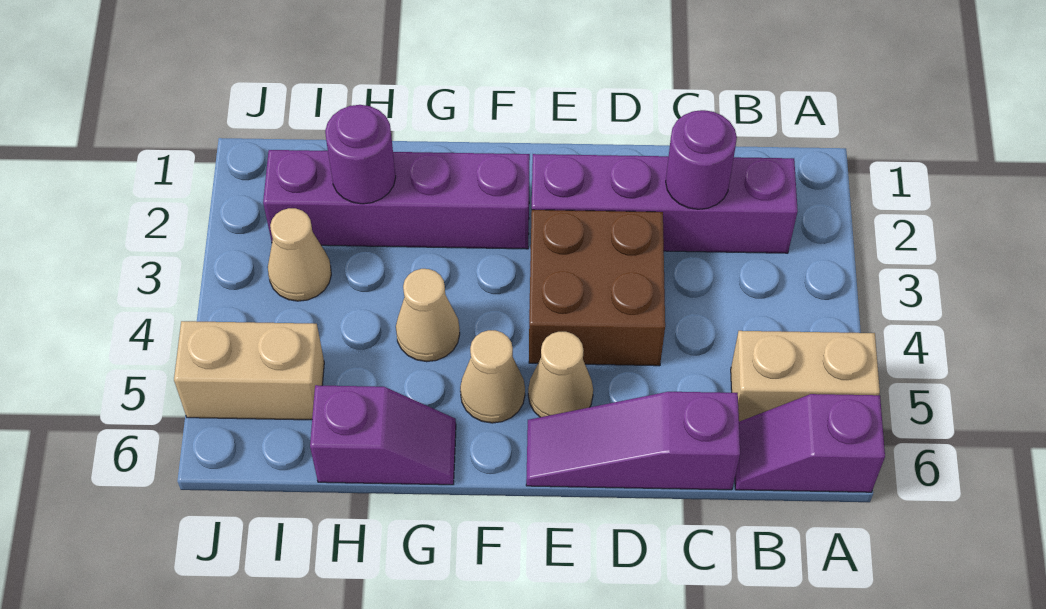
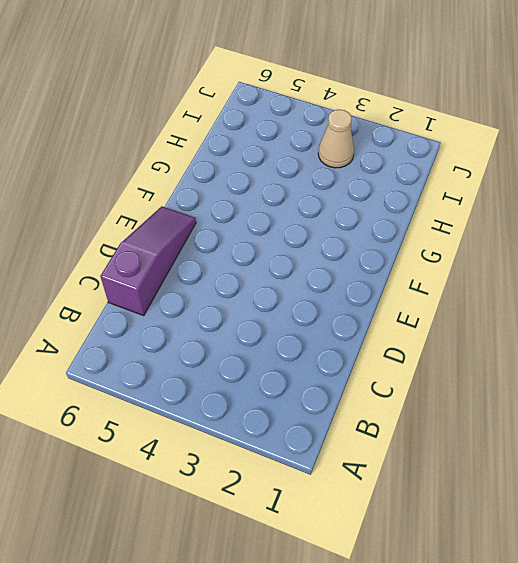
none -> tan brick A5:B5 level 1
none -> purple slope A6:B6 level 1 top A
none -> purple brick B2:E2 level 1

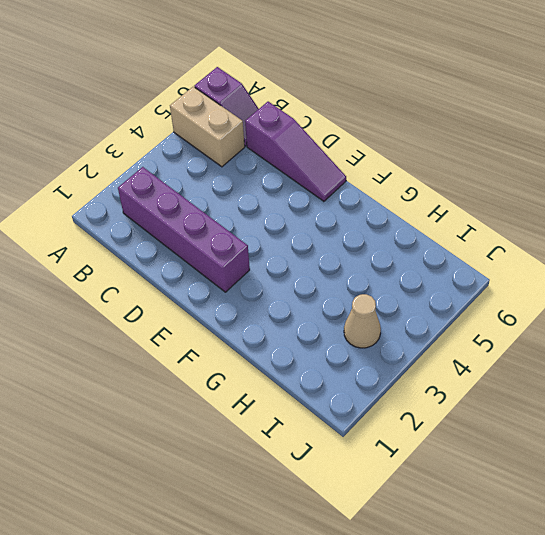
none -> brown brick D3:E4 level 1
none -> tan cone E5 level 1
none -> purple brick F2:I2 level 1

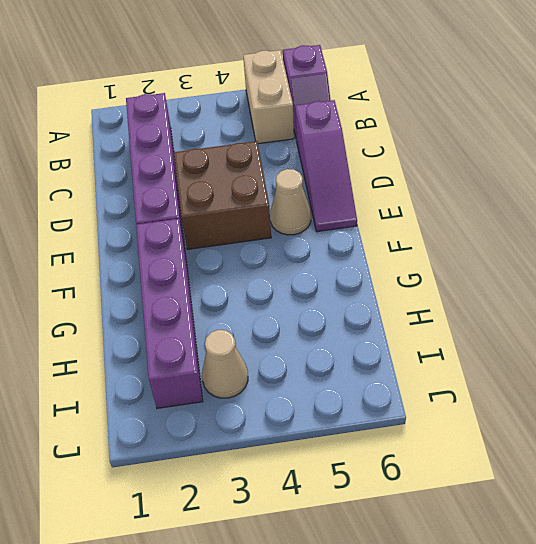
none -> tan cone F5 level 1
none -> tan cone G4 level 1
none -> purple slope G6:H6 level 1 top H

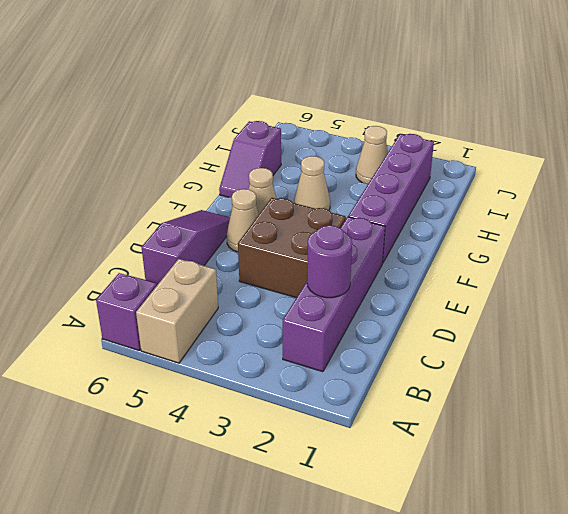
none -> tan brick I5:J5 level 1
none -> purple round brick H2 level 2

